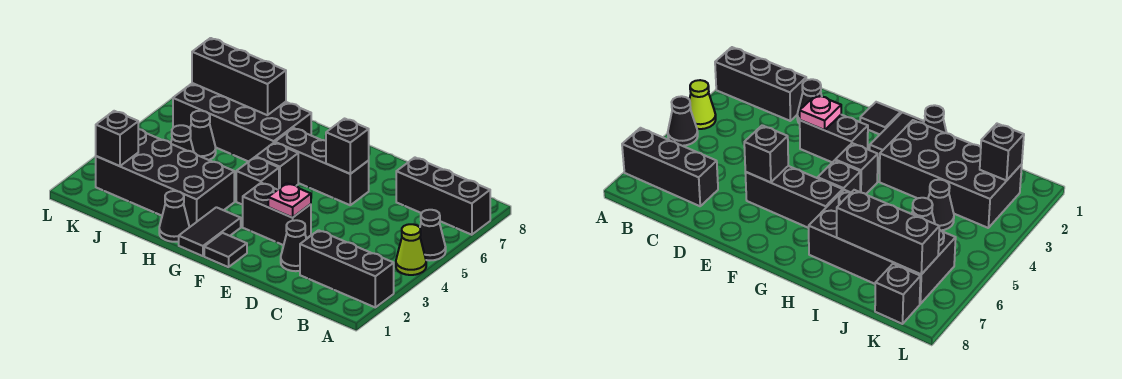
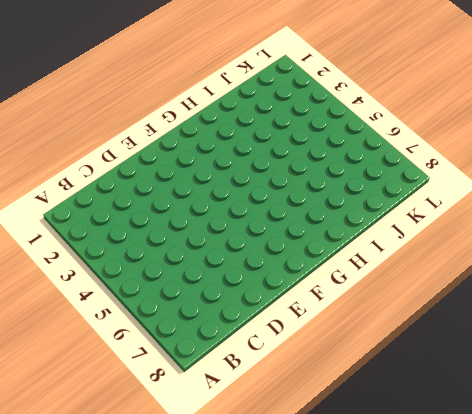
none -> black brick A2:C2 level 1
none -> lime cone A4 level 1
none -> black cone A5 level 1

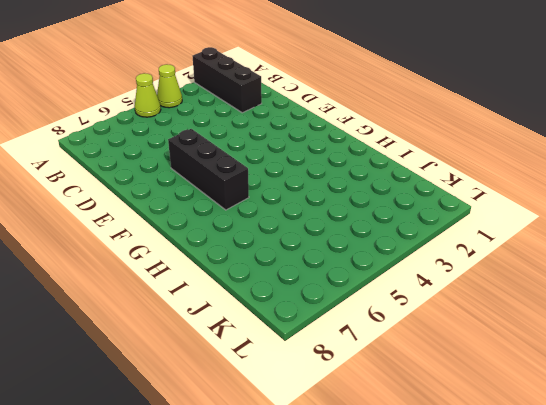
lime cone A5 level 1 -> black cone A5 level 1
none -> black brick A7:C7 level 1
none -> black cone D2 level 1
none -> black brick E3:F3 level 1

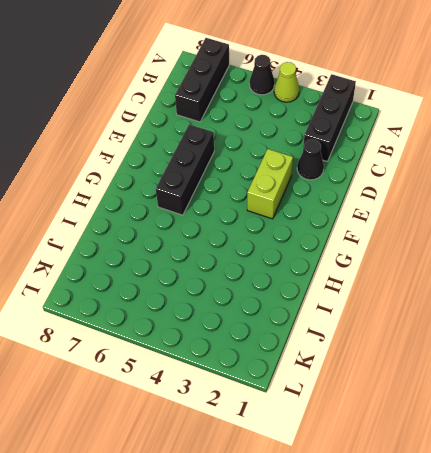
lime brick E3:F3 level 1 -> black brick E3:F3 level 1
none -> black tile F1 level 1
none -> black tile G1:G2 level 1
none -> black brick G4 level 1

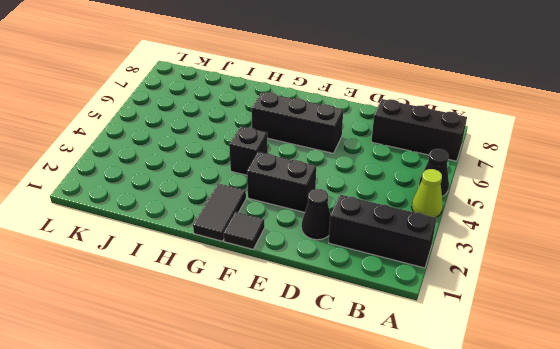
none -> black brick G5 level 1
none -> black cone H1 level 1
none -> black brick H2:K3 level 1

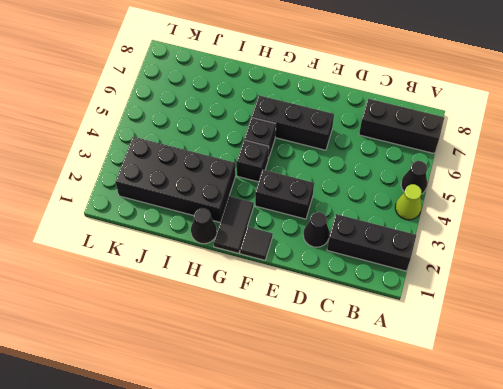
none -> black brick H6:K7 level 1
none -> black cone J4 level 1
none -> black cone J5 level 1

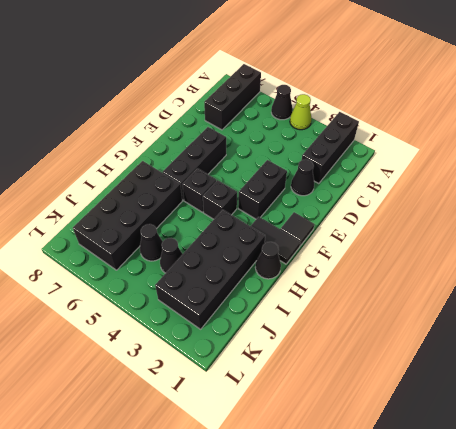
none -> black brick K8 level 1
none -> pink plate E3 level 2
none -> black brick E6 level 2

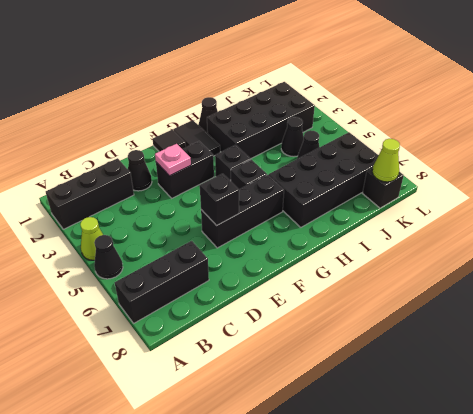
lime cone K8 level 2 -> none
none -> black brick I7:K7 level 2
none -> black brick K2 level 2

